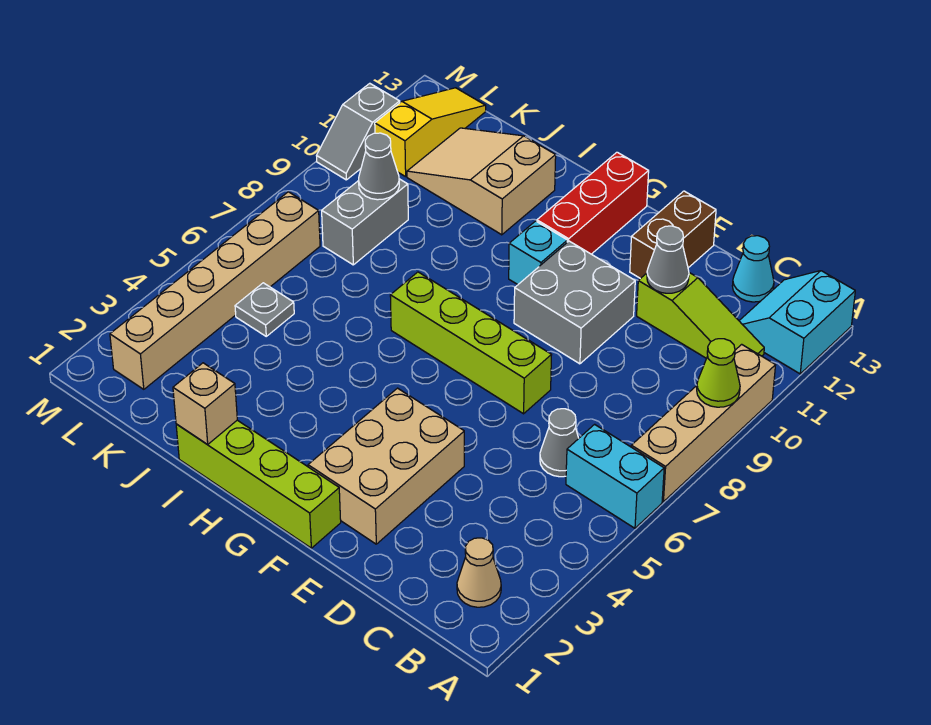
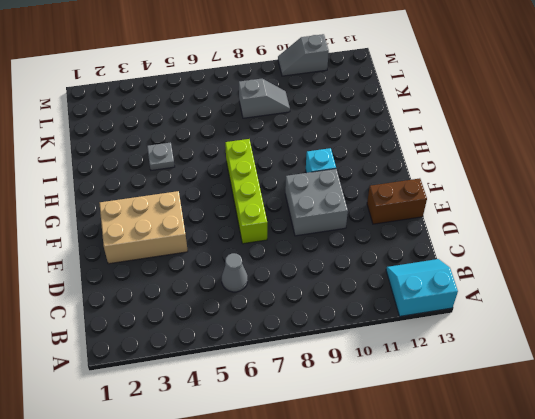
grey plate I4 level 1 -> grey plate K5 level 1
grey slope K8:K9 level 1 top 8 -> grey brick K8:K9 level 1
none -> cyan brick A6:B6 level 1
none -> tan brick A7:A10 level 1
none -> tan cone B2 level 1

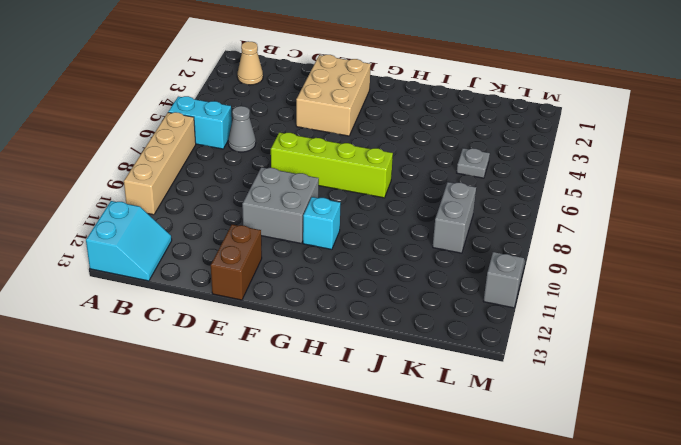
none -> lime slope B11:D11 level 1 top D
none -> cyan cone C13 level 1
none -> lime brick F1:I1 level 1

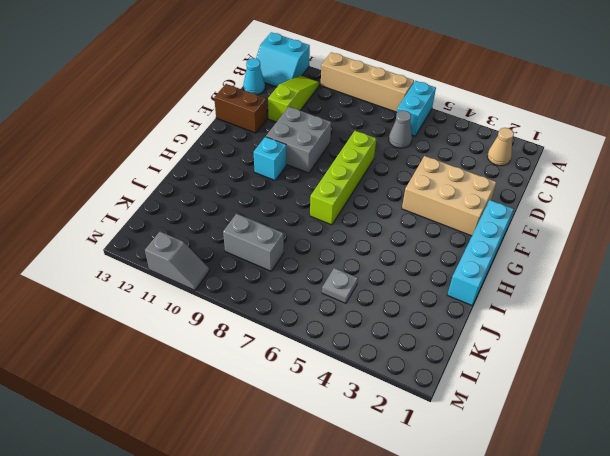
cyan brick F1:I1 level 1 -> lime brick F1:I1 level 1
none -> red brick G11:G13 level 1
none -> tan slope I11:K12 level 1 top I
none -> tan brick L2:L7 level 1

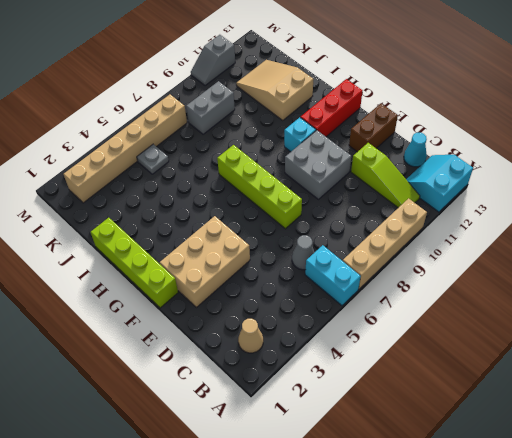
none -> yellow slope L11:L13 level 1 top 11
none -> lime cone A9 level 2
none -> grey cone D11 level 2

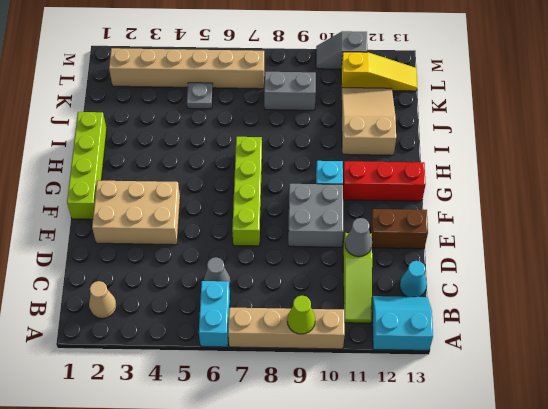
none -> tan brick I1 level 2
none -> grey cone K9 level 2

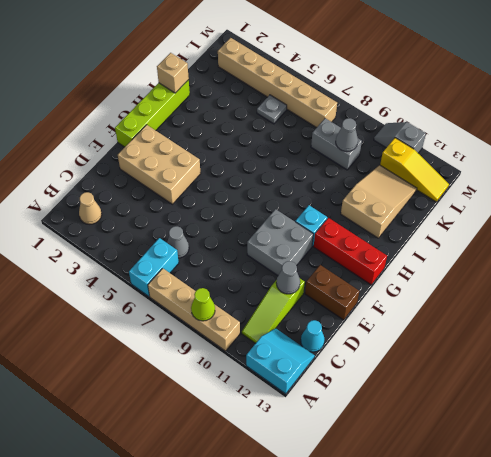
none -> lime brick E7:H7 level 1

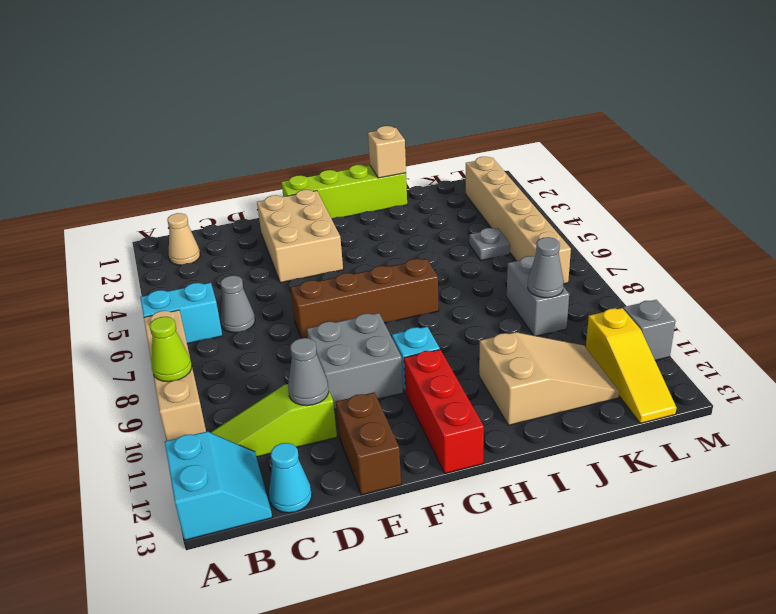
brown brick E7:H7 level 1 -> lime brick E7:H7 level 1

